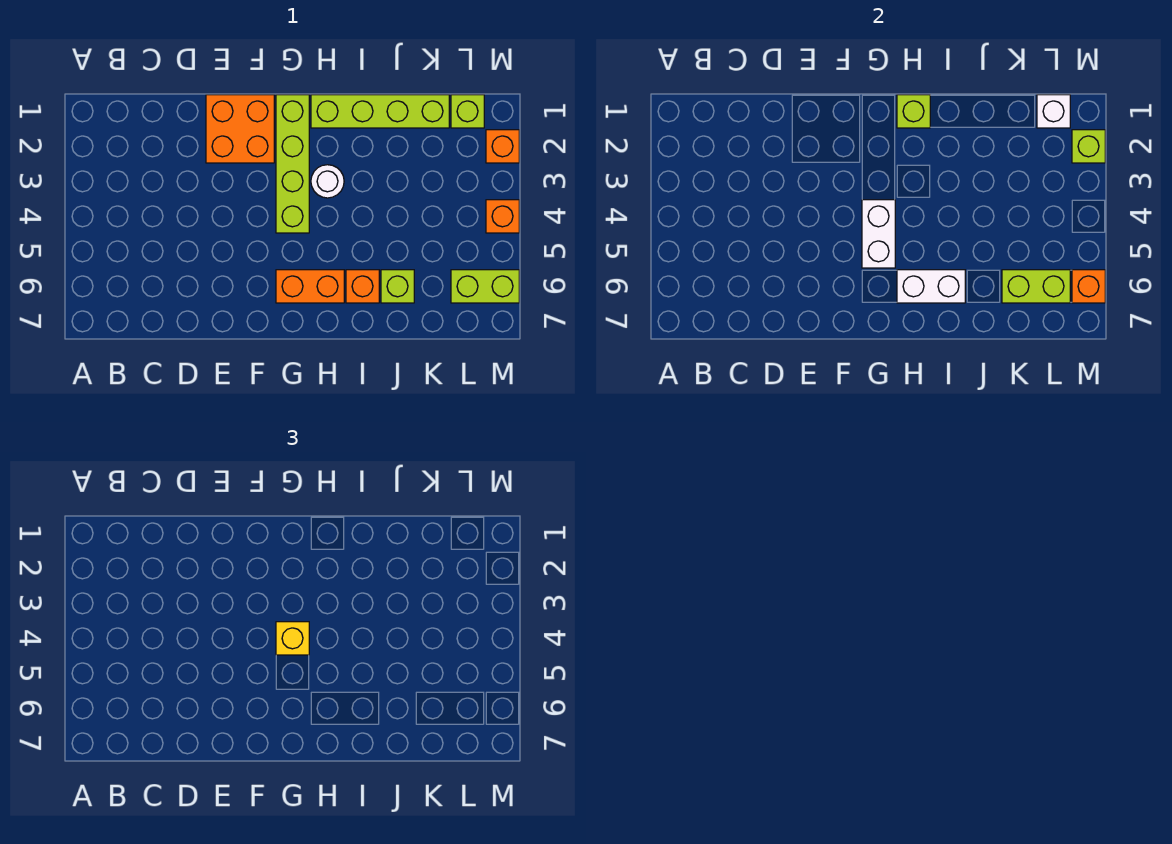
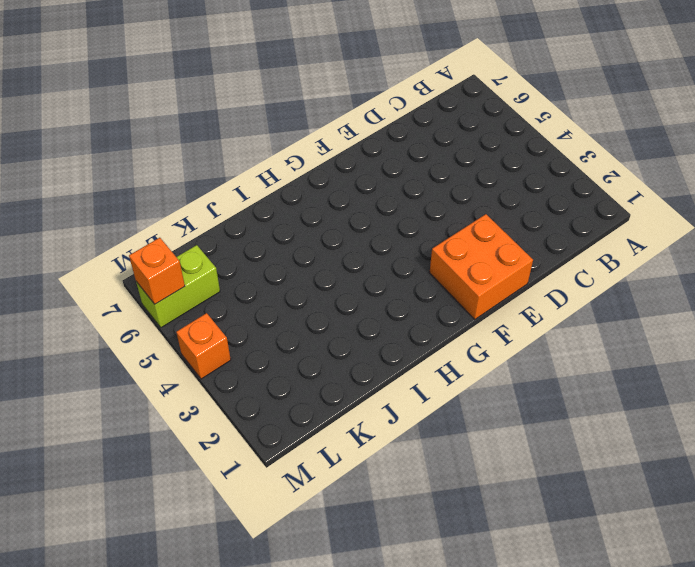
none -> lime brick G1:G4 level 1
none -> orange brick G6:H6 level 1
none -> lime brick H1:K1 level 1

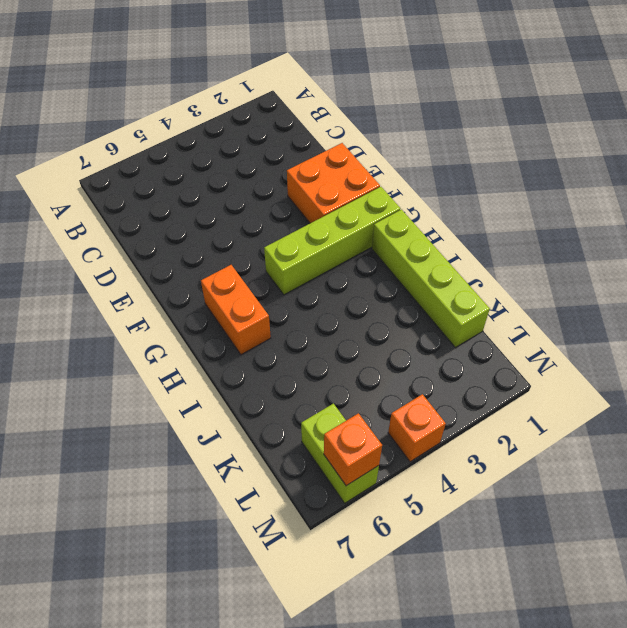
none -> white round brick H3 level 1
none -> orange brick I6 level 1
none -> lime brick J6 level 1

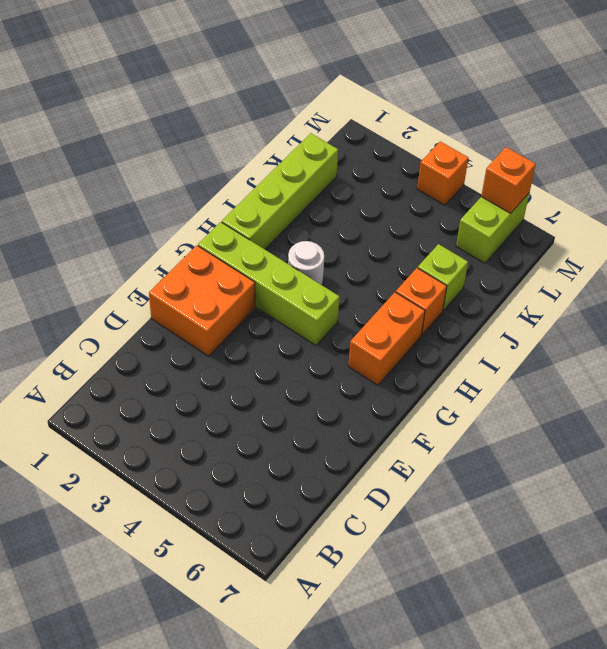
none -> lime brick L1 level 1
none -> orange brick M2 level 1
none -> white brick G4:G5 level 2

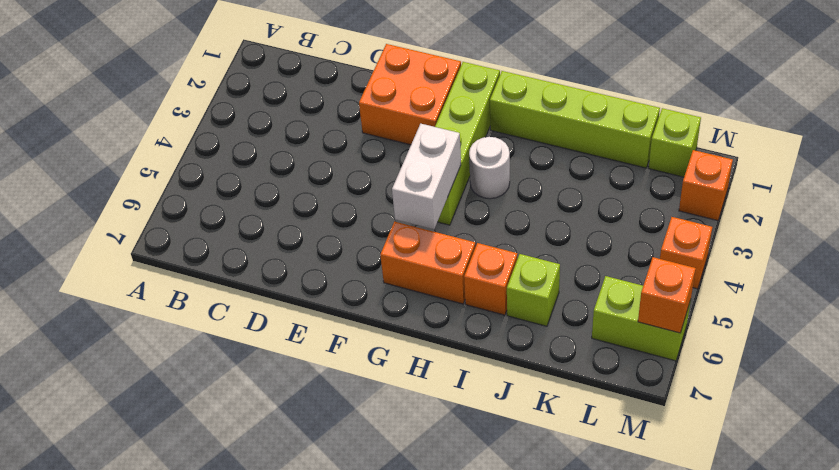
none -> lime brick H1 level 2
none -> white brick H6:I6 level 2
none -> lime brick K6:L6 level 2

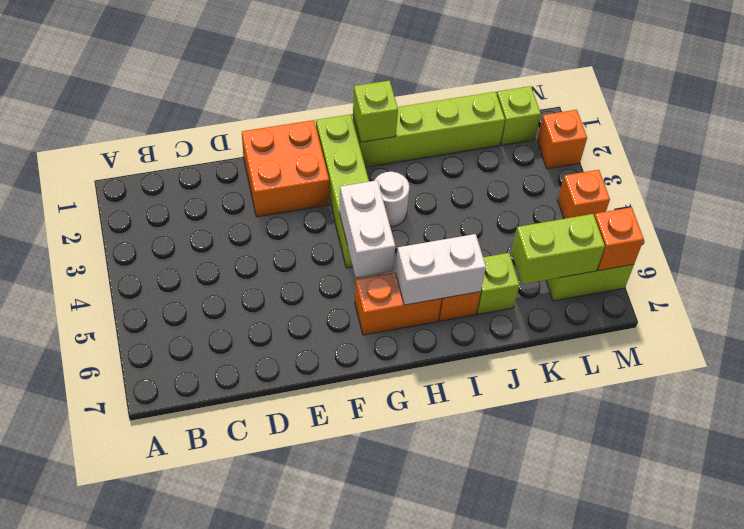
none -> white brick L1 level 2
none -> lime brick M2 level 2
none -> yellow brick G4 level 3

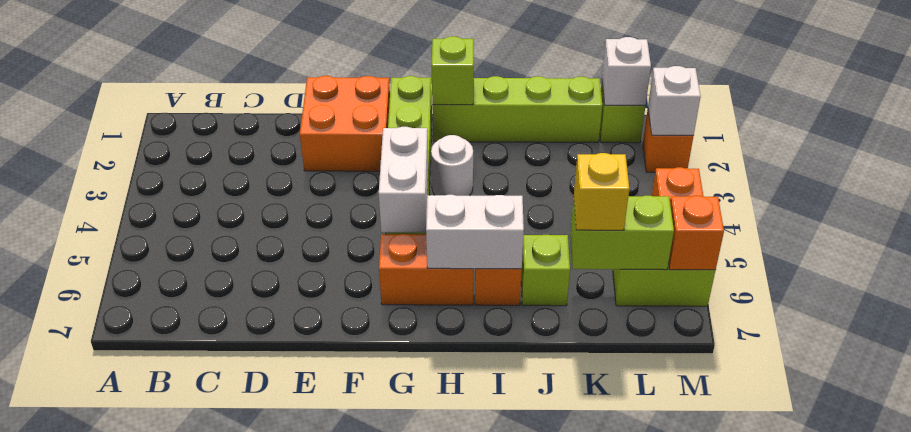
yellow brick K6 level 3 -> yellow brick G4 level 3
white brick M2 level 2 -> lime brick M2 level 2

